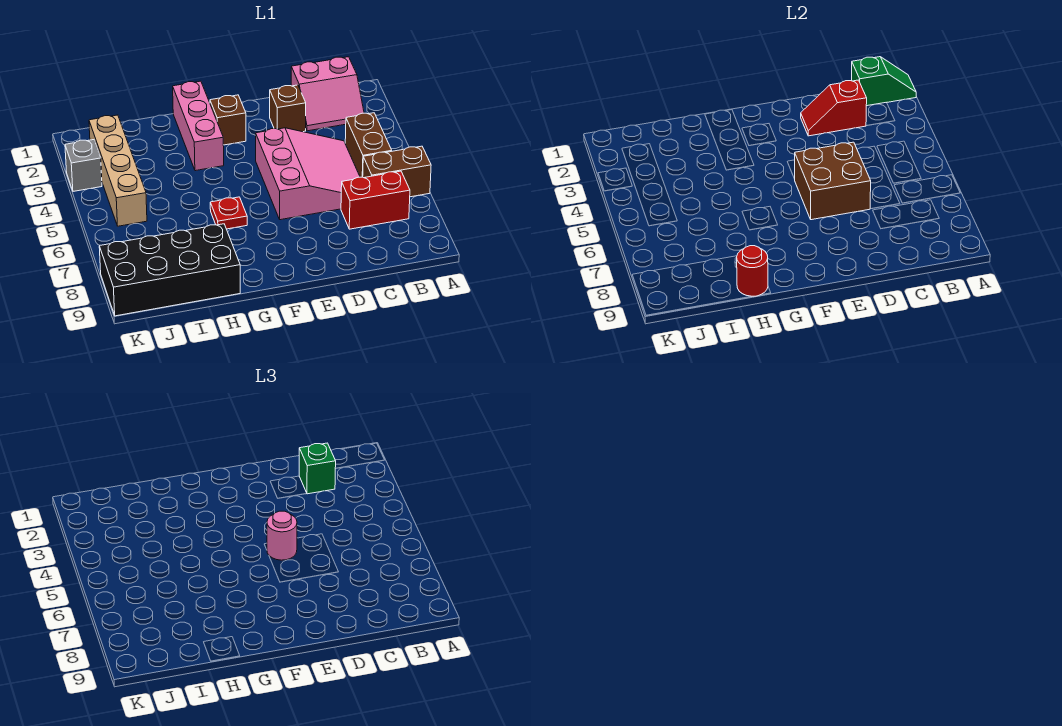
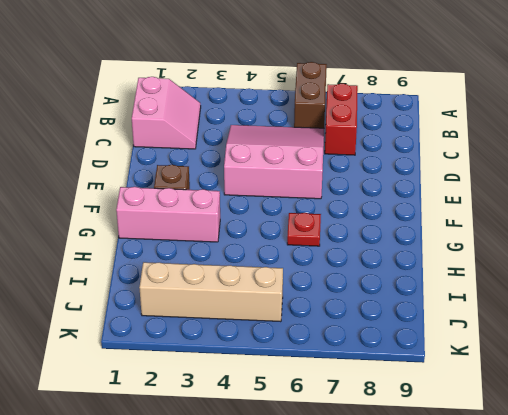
none -> brown brick B4:B5 level 1
none -> brown brick D2 level 1
none -> black brick H8:K9 level 1

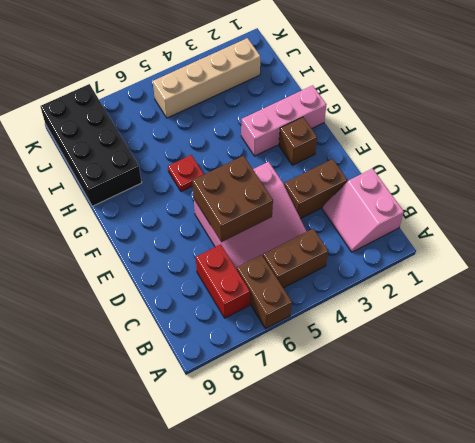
brown brick D2:D3 level 1 -> brown brick D2 level 1
none -> grey brick K3 level 1
none -> green slope A1:B1 level 2 top B
none -> red slope C2:D2 level 2 top C

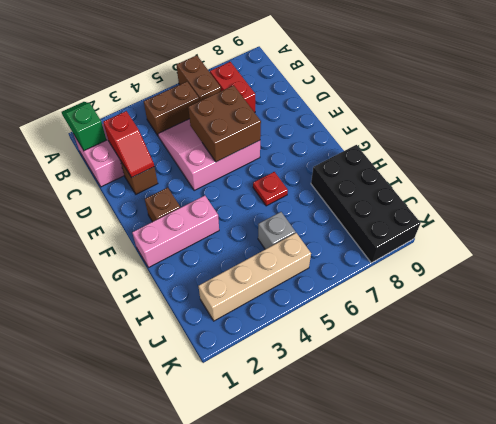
grey brick I5 level 1 -> grey brick K3 level 1
none -> red round brick H9 level 2
none -> green brick C2 level 3
none -> pink round brick E5 level 3

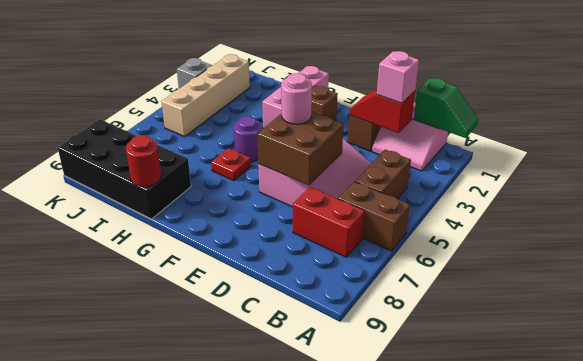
pink brick C2 level 3 -> green brick C2 level 3
purple round brick G5 level 1 -> none

